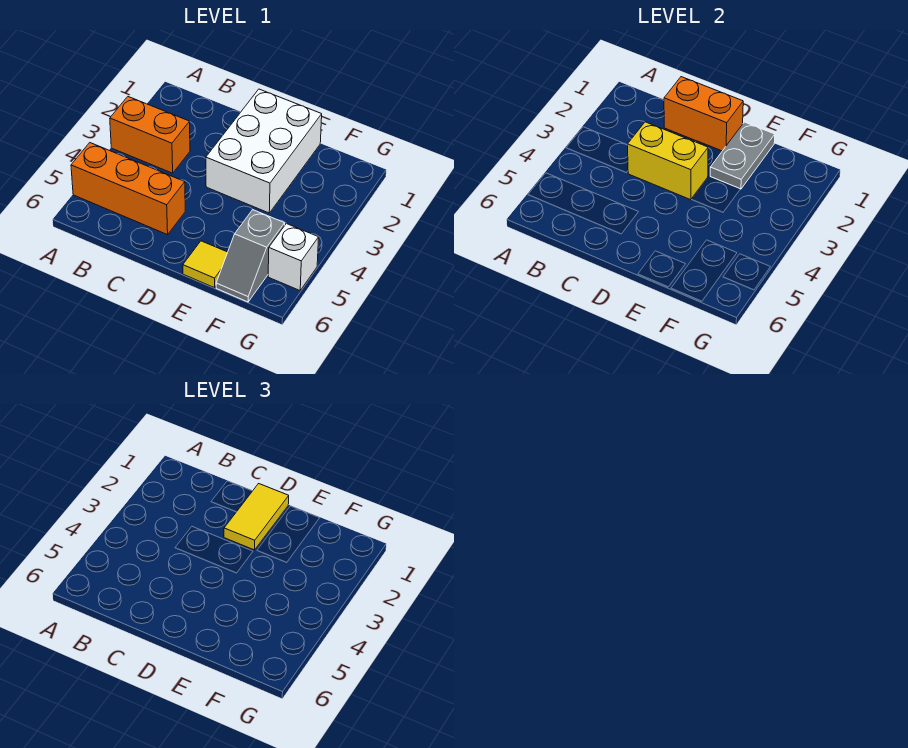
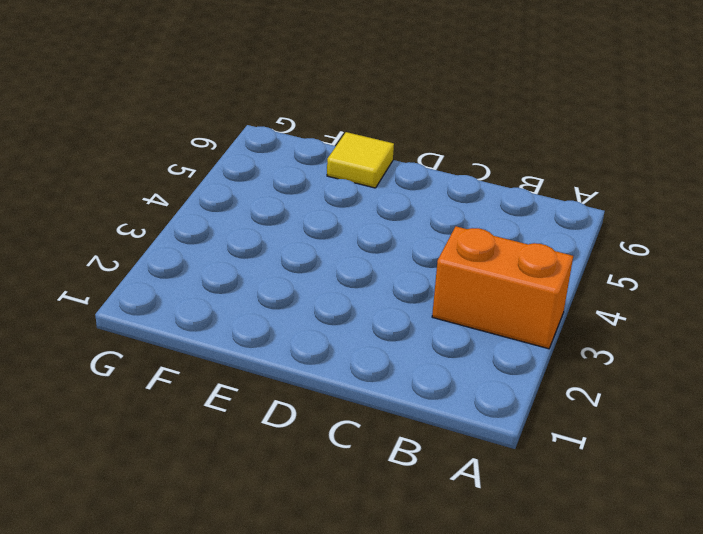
none -> orange brick A5:C5 level 1
none -> white brick D1:E3 level 1

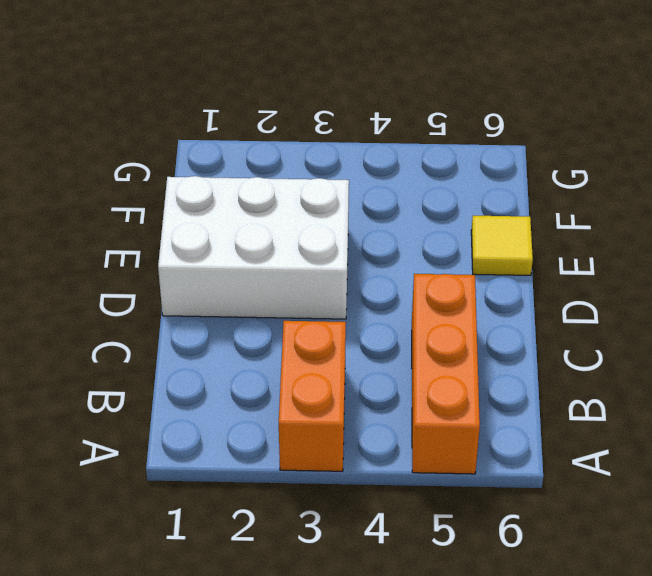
none -> grey slope F5:F6 level 1 top 5
none -> white brick G5 level 1

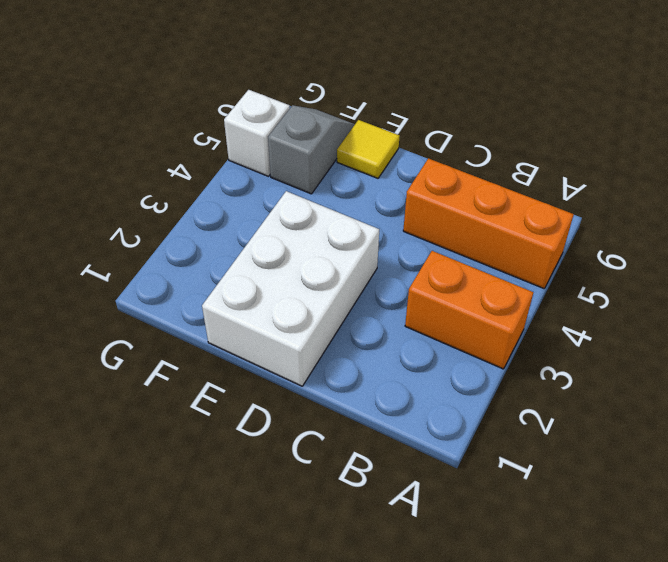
none -> orange brick C1:D1 level 2
none -> yellow brick C3:D3 level 2

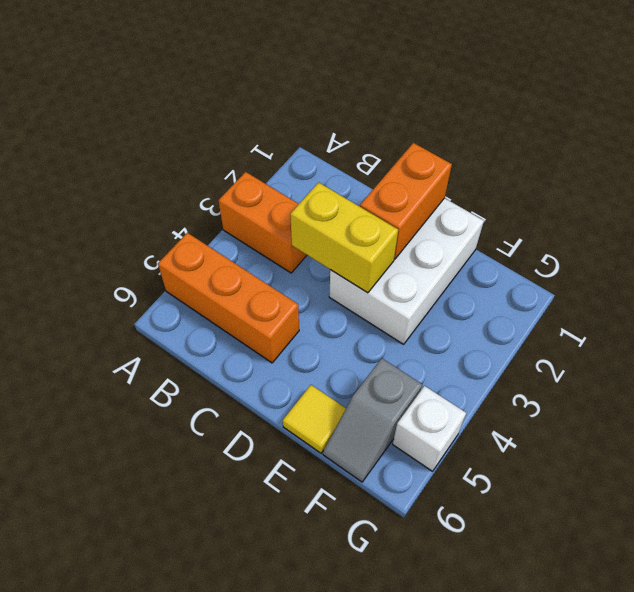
orange brick D1:D2 level 2 -> orange brick C1:D1 level 2
none -> grey plate E1:E2 level 2
none -> yellow tile D1:D2 level 3

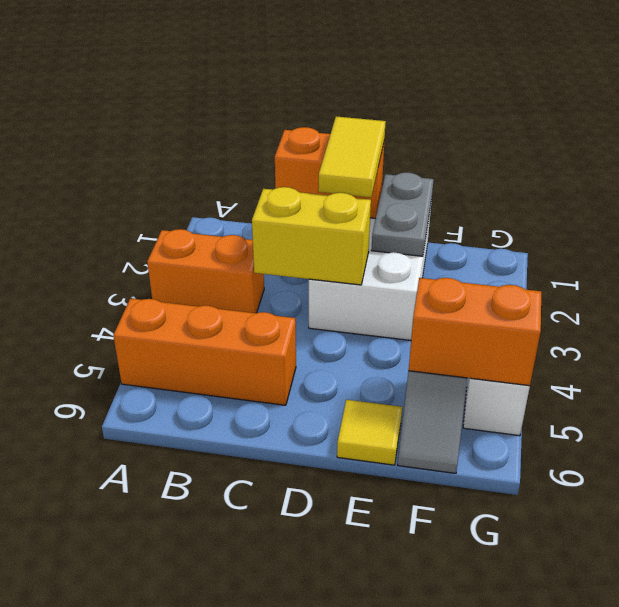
orange brick F5:G5 level 2 -> none

